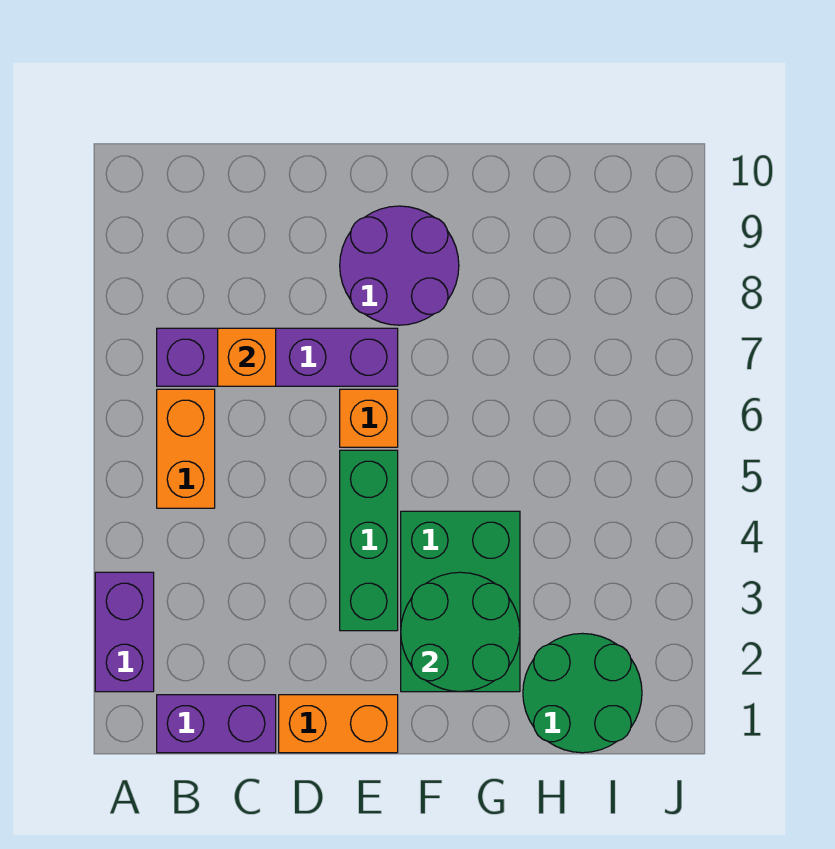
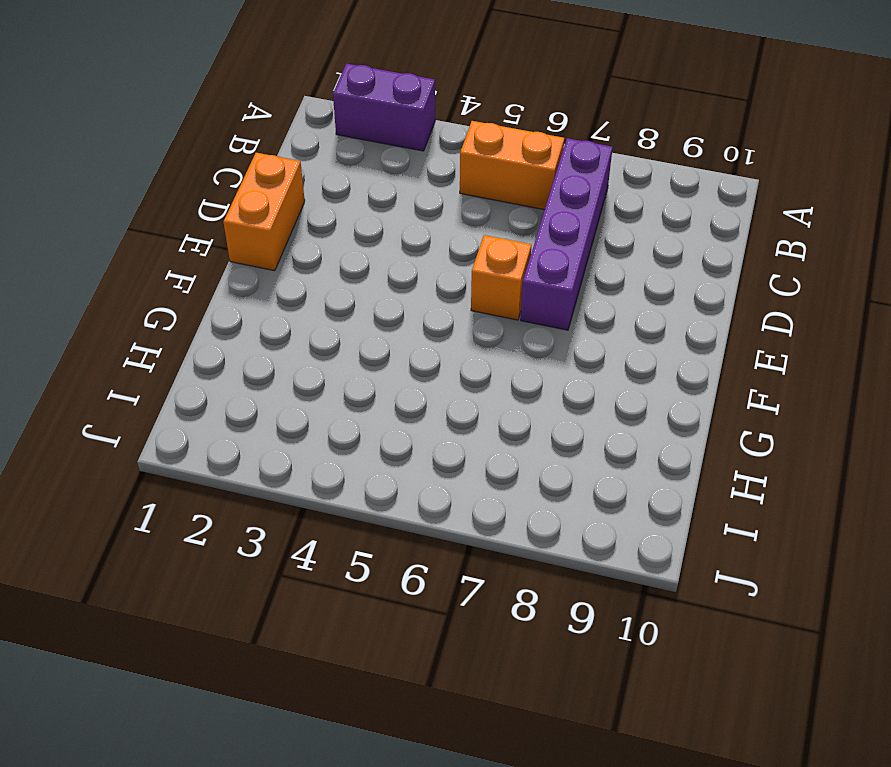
none -> purple brick B1:C1 level 1
none -> green brick E3:E5 level 1
none -> purple round brick E8:F9 level 1

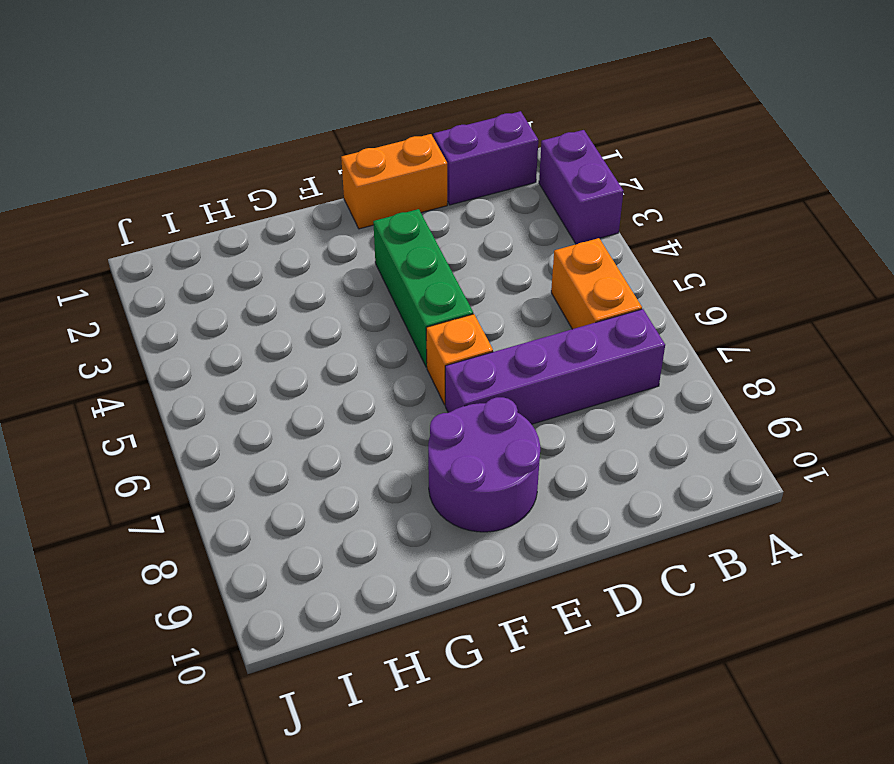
none -> green brick F2:G4 level 1
none -> green round brick H1:I2 level 1
none -> orange brick C7 level 2

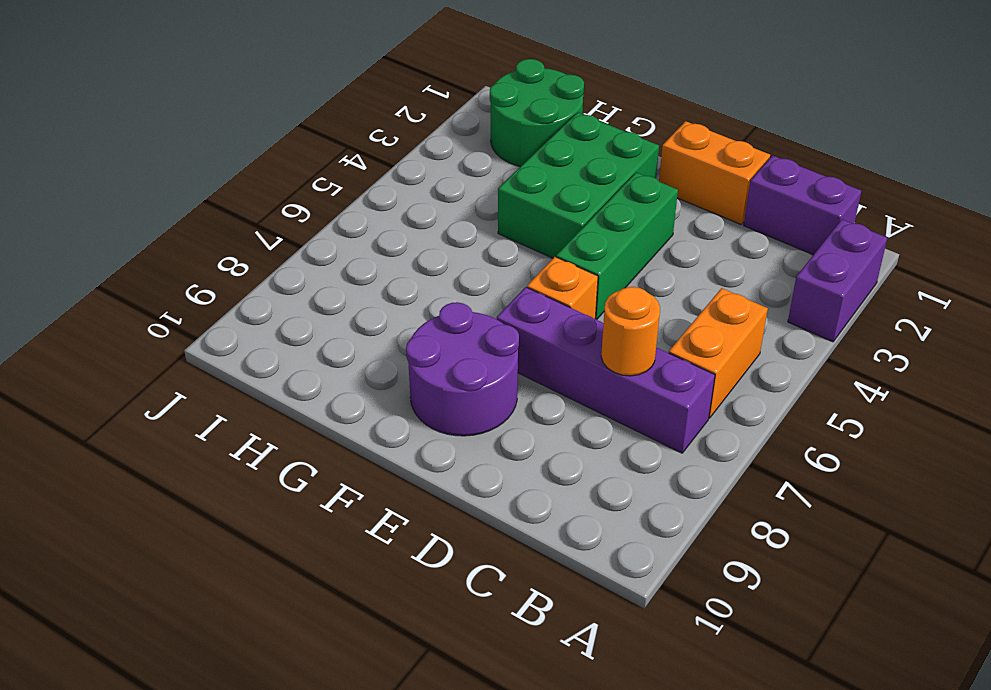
orange round brick C7 level 2 -> orange brick C7 level 2
none -> green round brick F2:G3 level 2

